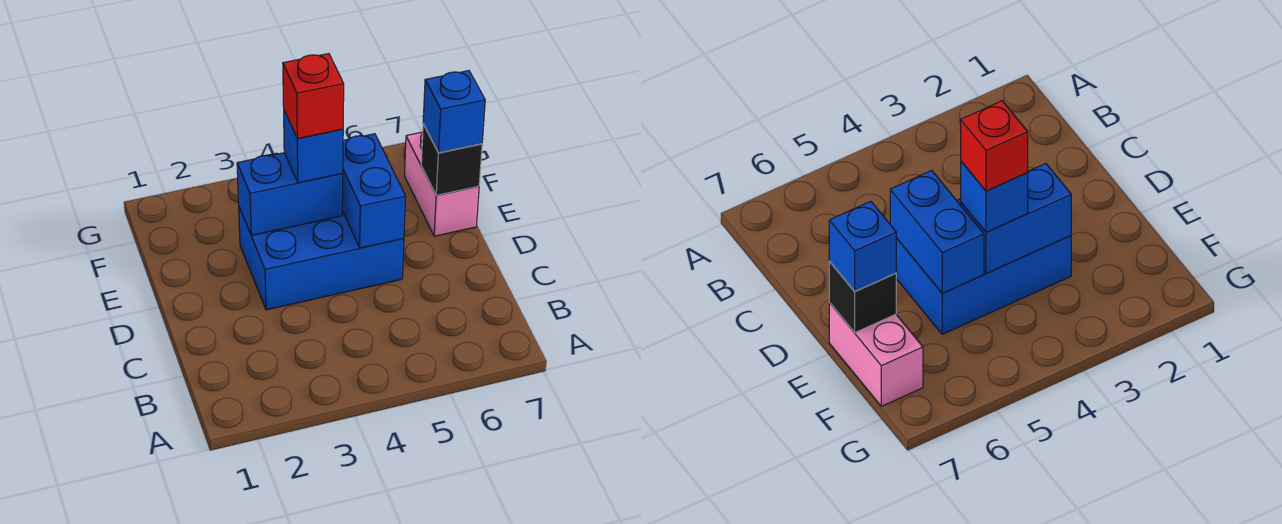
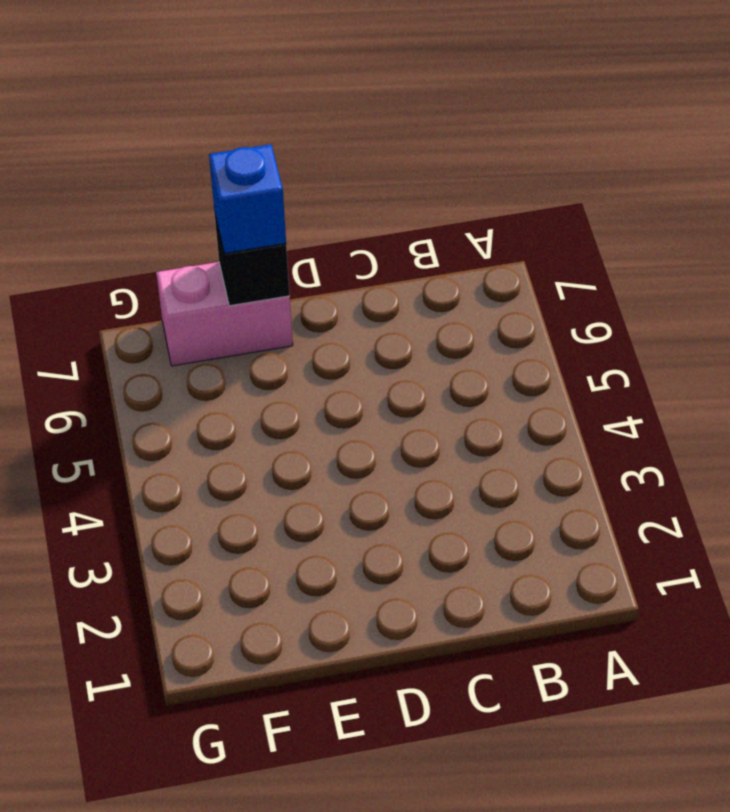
none -> blue brick D3:E5 level 1
none -> blue brick D5:E5 level 2

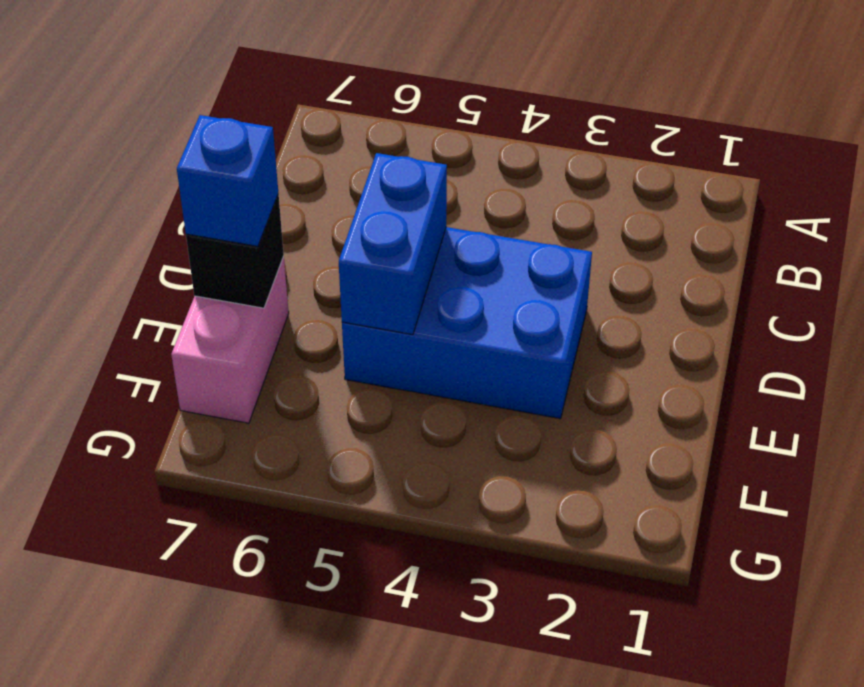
none -> blue brick E3:E4 level 2
none -> blue brick E4 level 3

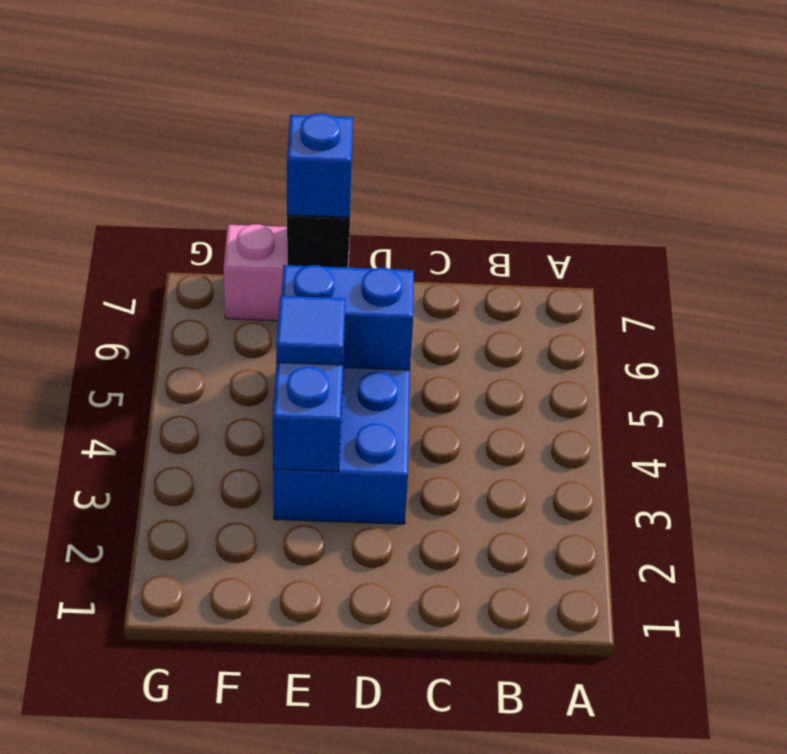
blue tile E4 level 3 -> blue brick E4 level 3
none -> red brick E4 level 4

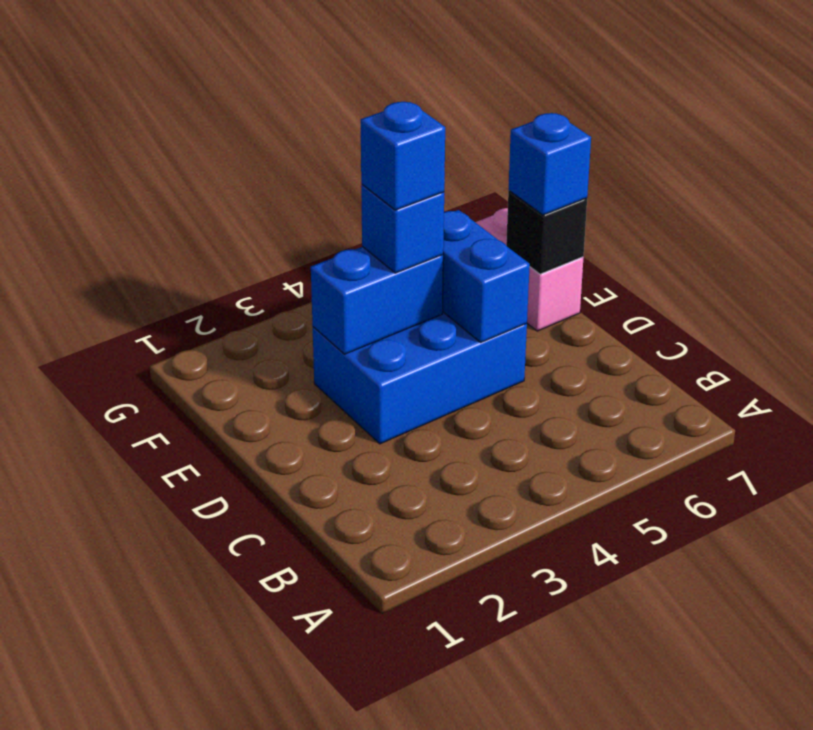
blue brick E4 level 4 -> red brick E4 level 4

